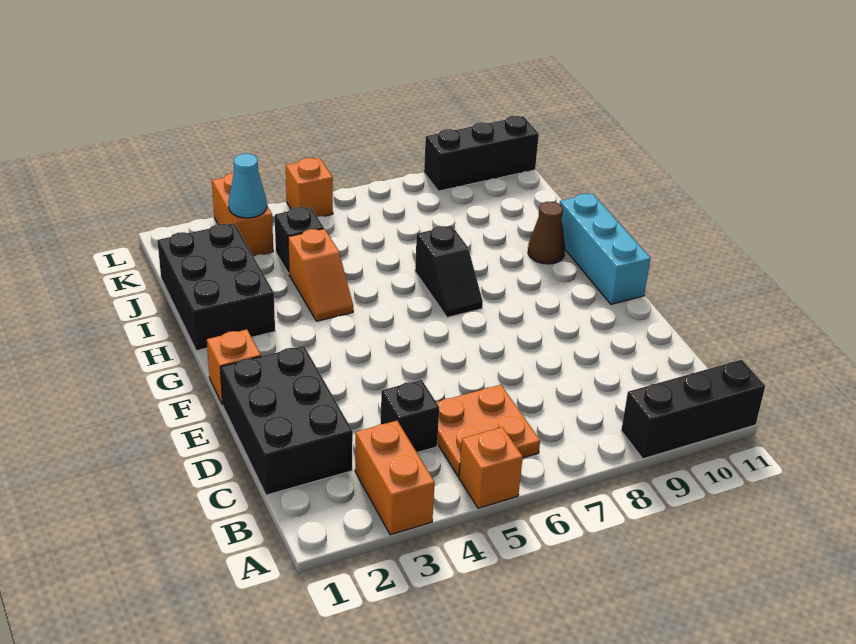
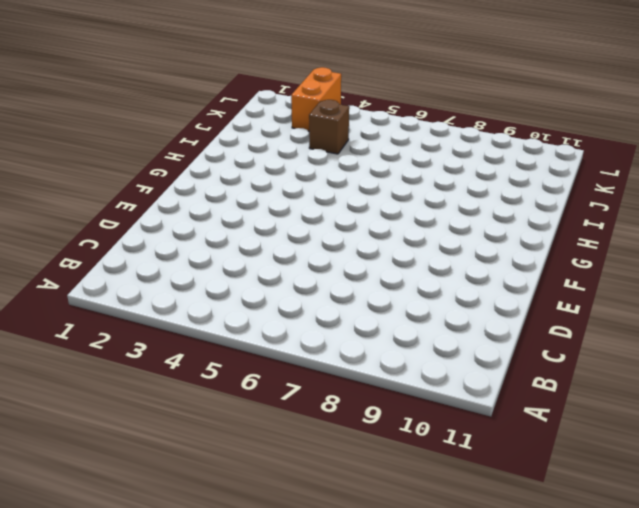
brown brick J4 level 1 -> black brick J4 level 1
none -> orange brick A3:B3 level 1
none -> orange brick A5 level 1
none -> black brick A9:A11 level 1

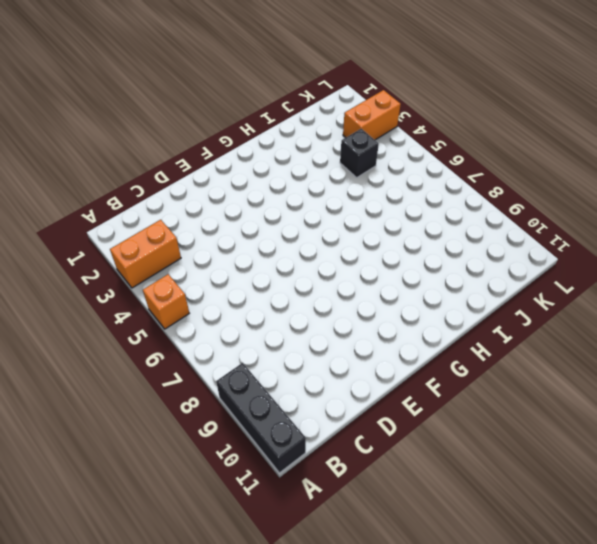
none -> orange plate B5:C6 level 1
none -> black brick C1:E2 level 1
none -> black brick C4 level 1

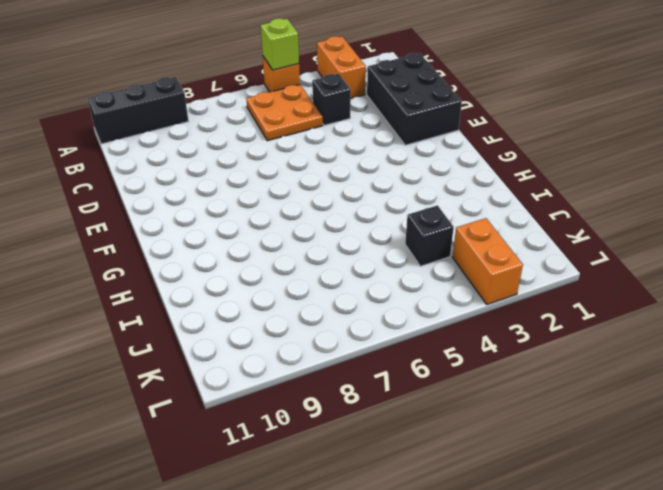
lime brick A5 level 2 -> none
none -> orange brick F1 level 1
none -> cyan brick F11:H11 level 1
none -> black slope G7:H7 level 1 top H

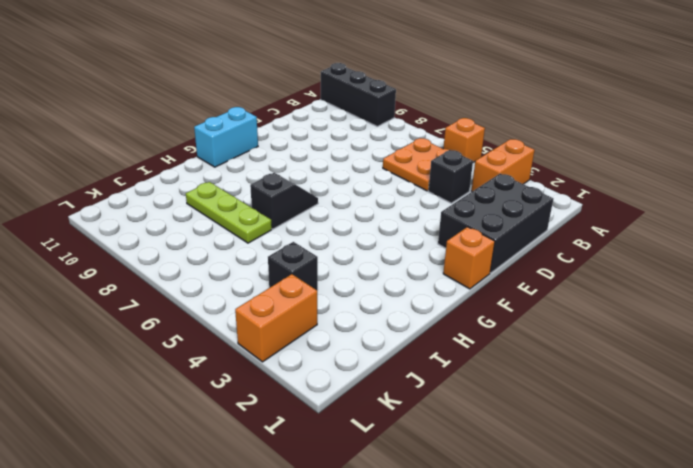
cyan brick F11:G11 level 1 -> cyan brick F11:H11 level 1
lime plate I7:I9 level 1 -> none
none -> black brick H1:J2 level 1
none -> orange slope H4:I4 level 1 top I
none -> brown cone H10 level 1

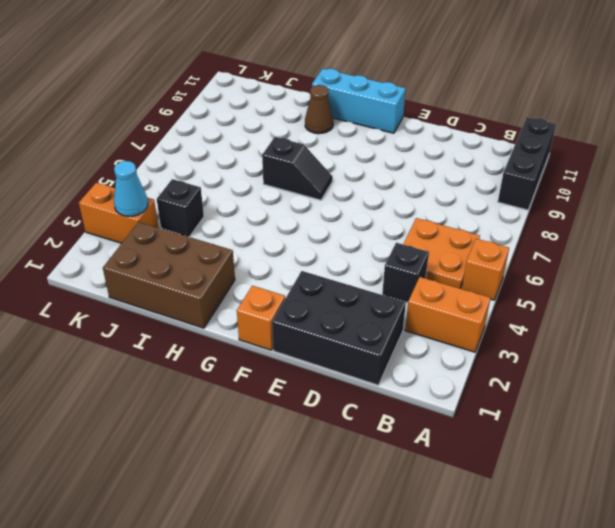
brown brick H1:J2 level 1 -> black brick H1:J2 level 1
none -> orange slope H4:I4 level 1 top I
none -> orange brick L5 level 1
none -> black brick L9:L11 level 1

